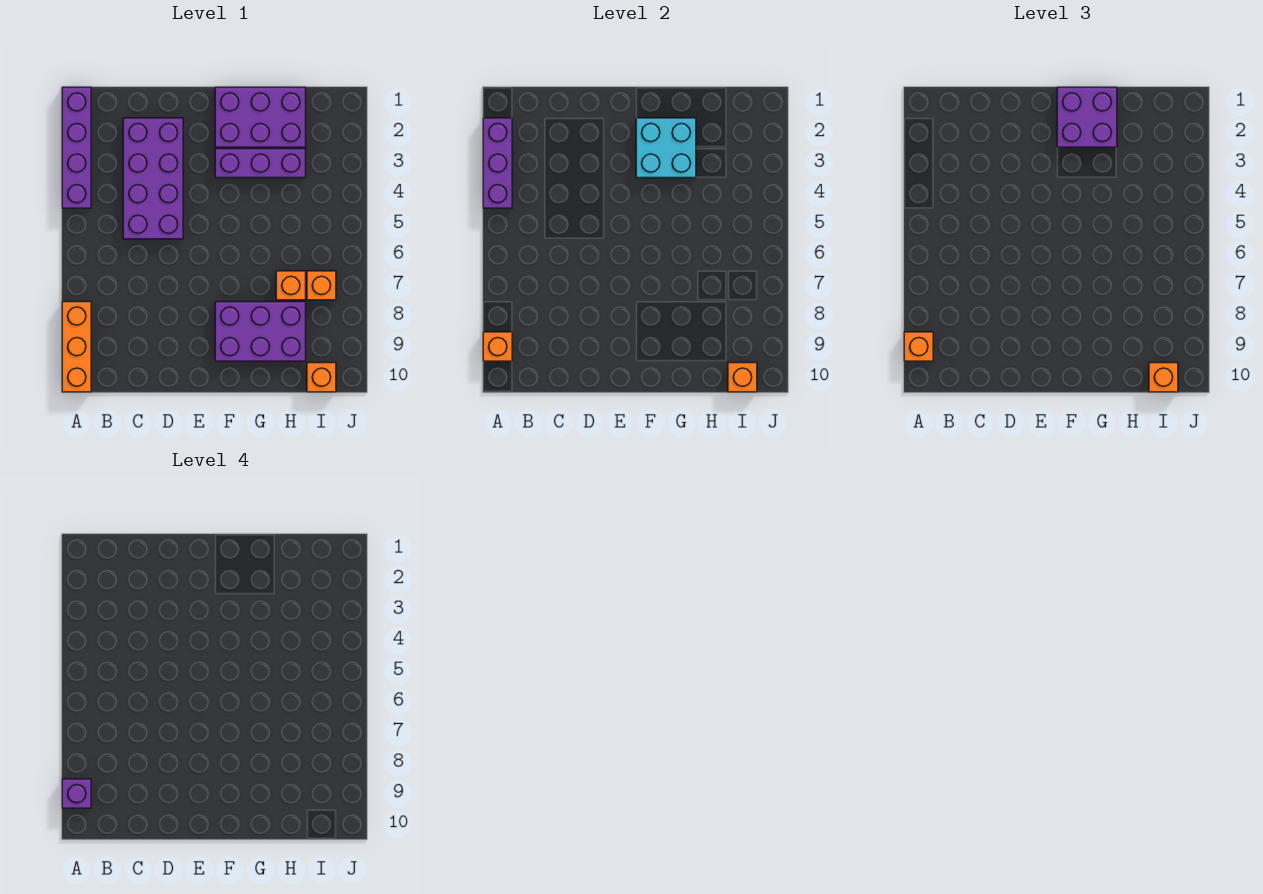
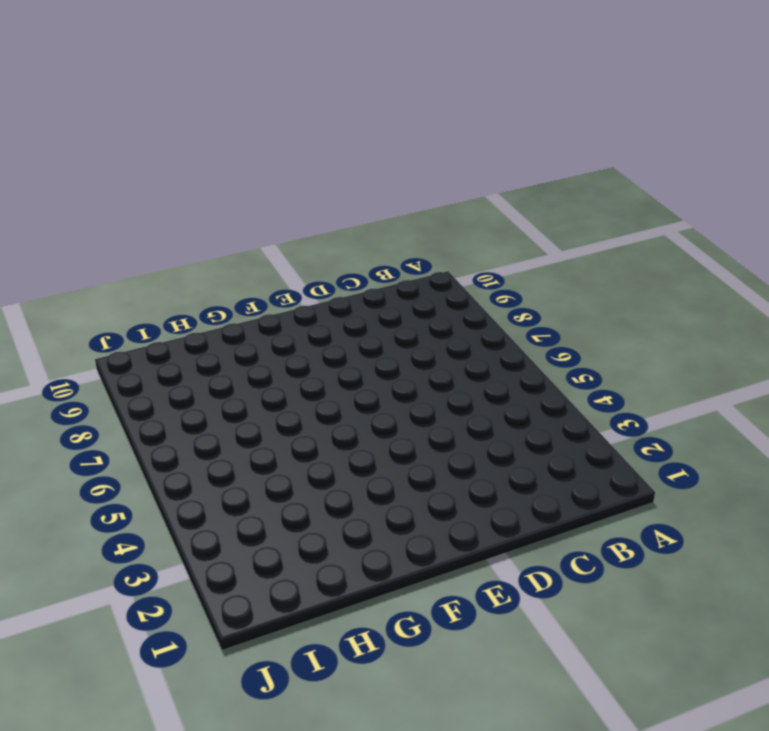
none -> purple brick A1:A4 level 1
none -> orange brick A8:A10 level 1
none -> purple brick C2:D5 level 1

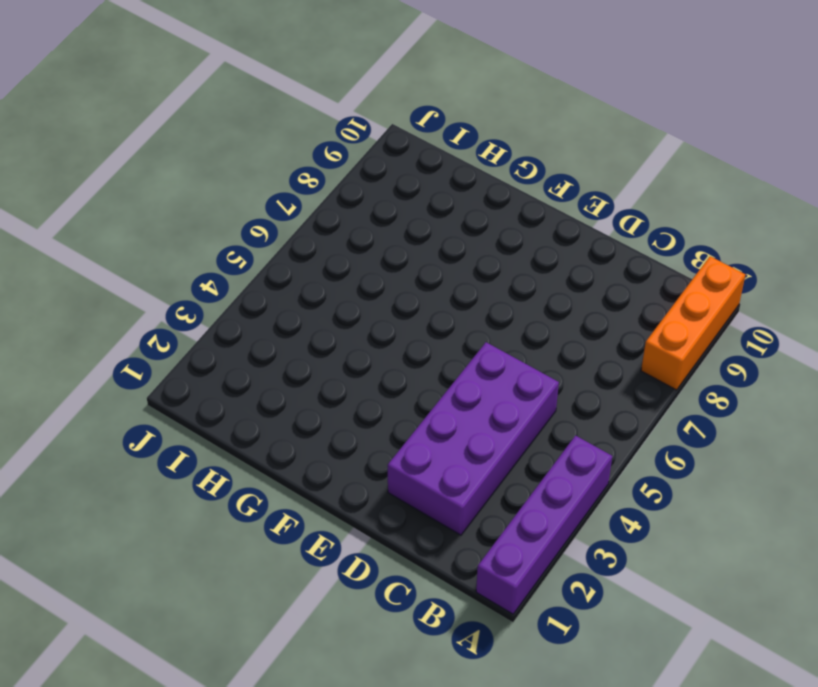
none -> purple brick F1:H2 level 1
none -> purple brick F3:H3 level 1
none -> purple brick F8:H9 level 1

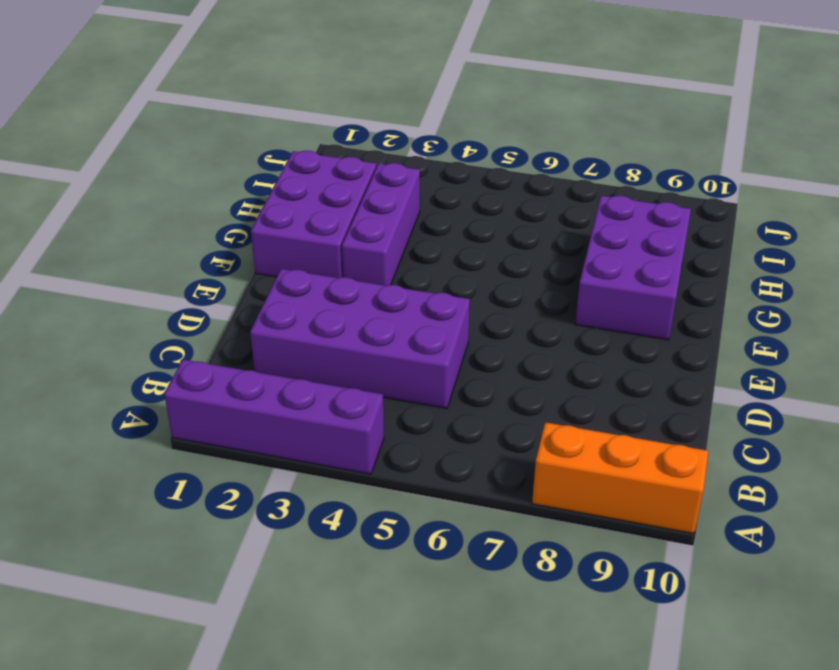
none -> orange brick H7 level 1
none -> orange brick I7 level 1
none -> orange brick I10 level 1

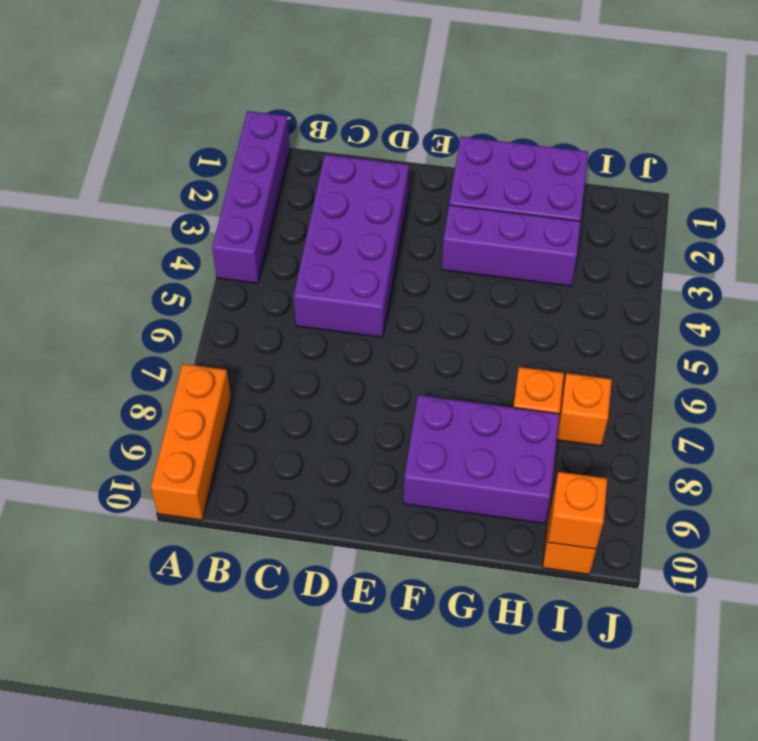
none -> purple brick A2:A4 level 2
none -> orange brick A9 level 2
none -> cyan brick F2:G3 level 2

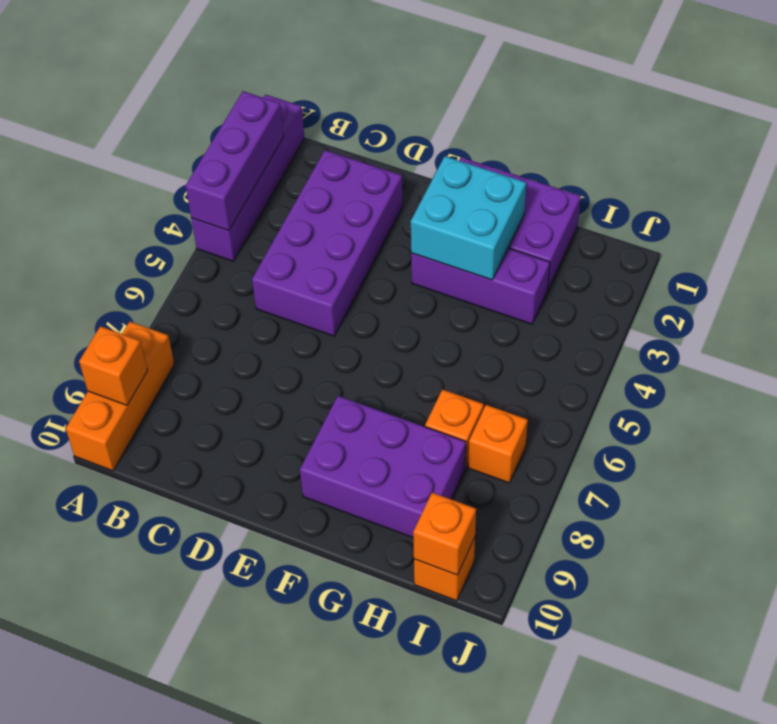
none -> orange brick A9 level 3
none -> purple brick F1:G2 level 3
none -> orange brick I10 level 3

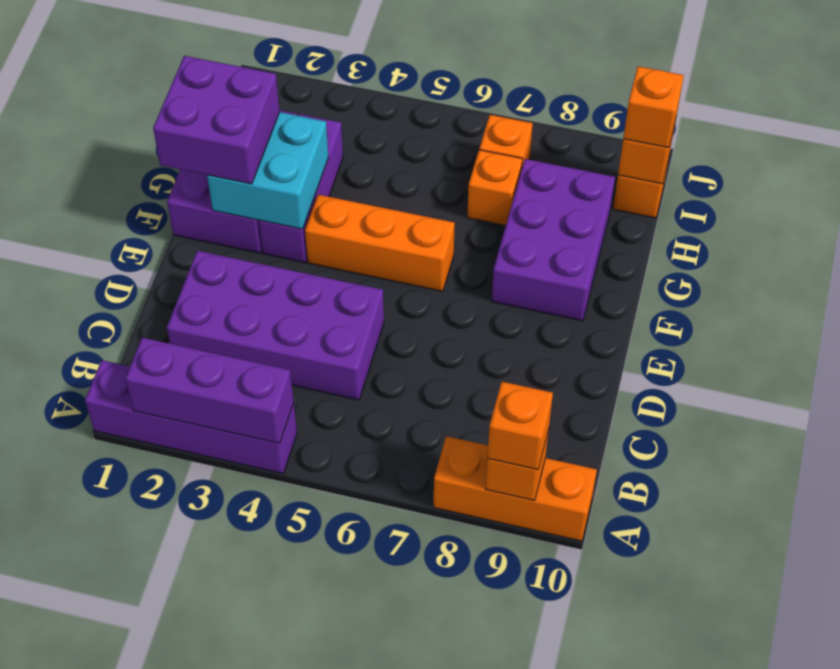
orange brick F4:F6 level 1 -> none
none -> purple brick A9 level 4

